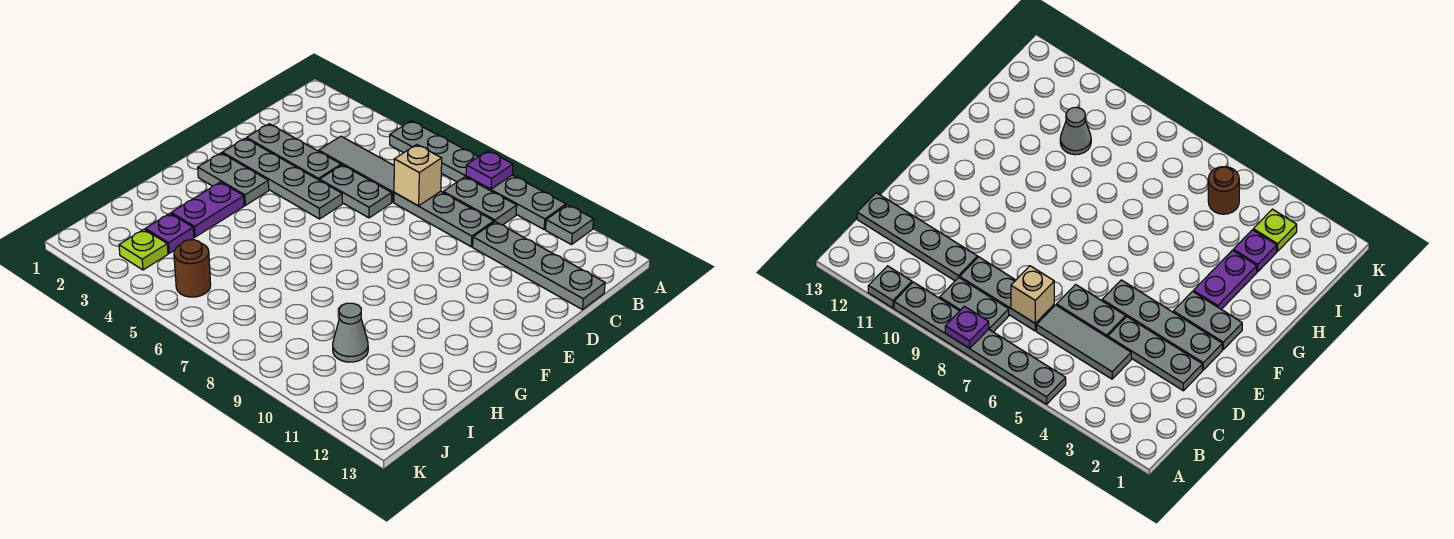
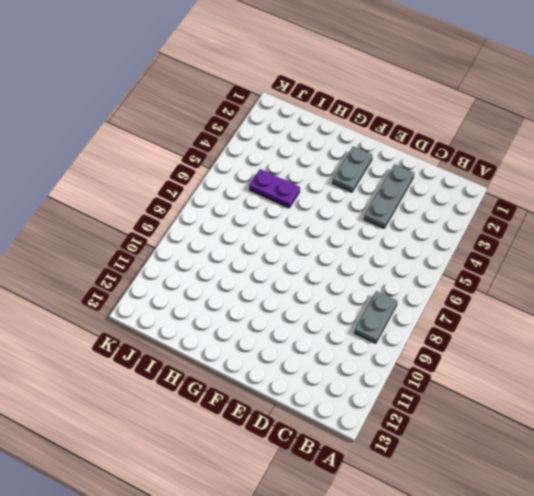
purple plate H5:I5 level 1 -> purple plate G3:H3 level 1
none -> grey plate A5:A10 level 1
none -> grey plate A11 level 1
none -> grey tile C4:C6 level 1

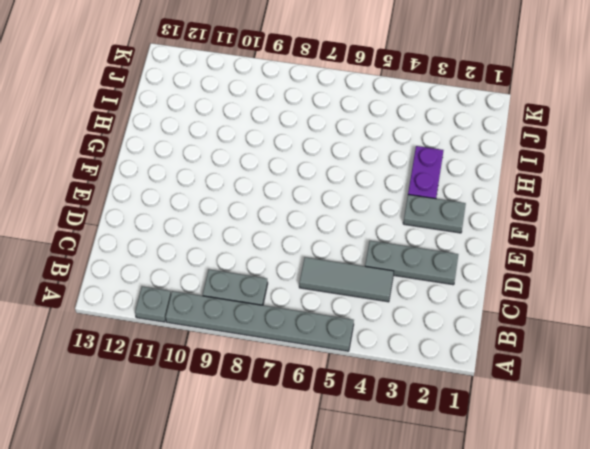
none -> grey plate C7:C9 level 1
none -> grey plate C10:C13 level 1
none -> grey plate D5:D6 level 1

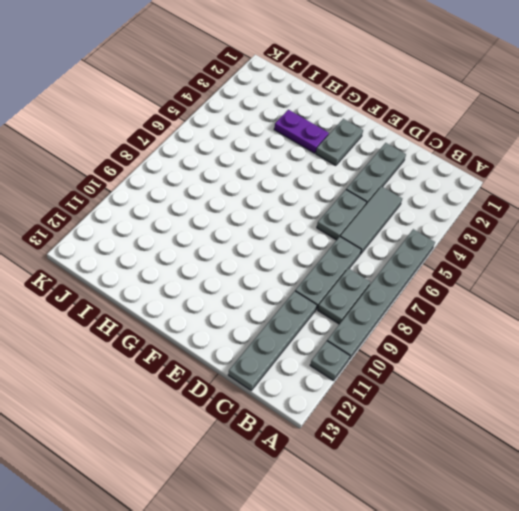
none -> grey plate E2:E5 level 1
none -> purple plate I3 level 1
none -> grey cone I10 level 1

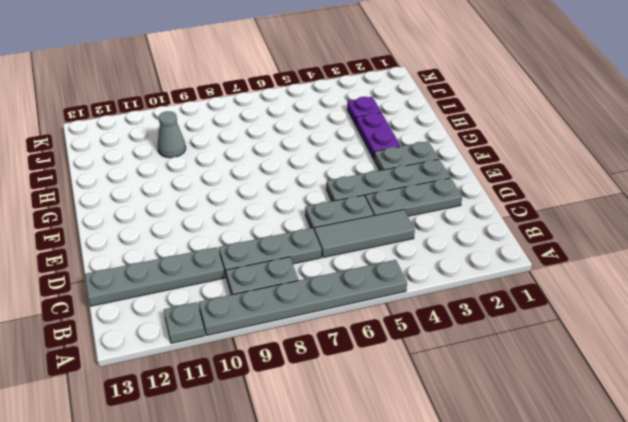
none -> lime plate J3 level 1
none -> brown round brick J5 level 1
none -> purple plate A8 level 2

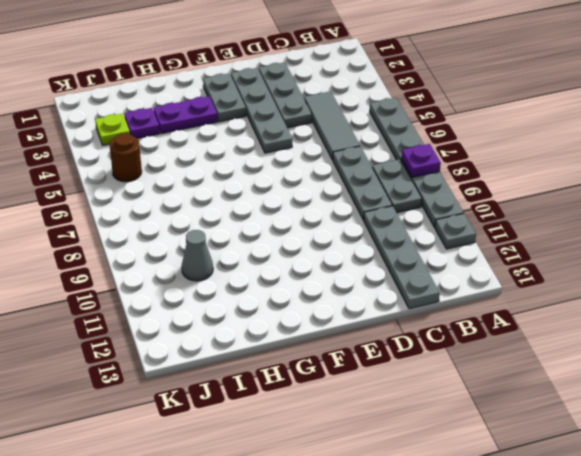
none -> grey plate D5:D6 level 1
none -> tan brick C7 level 2

